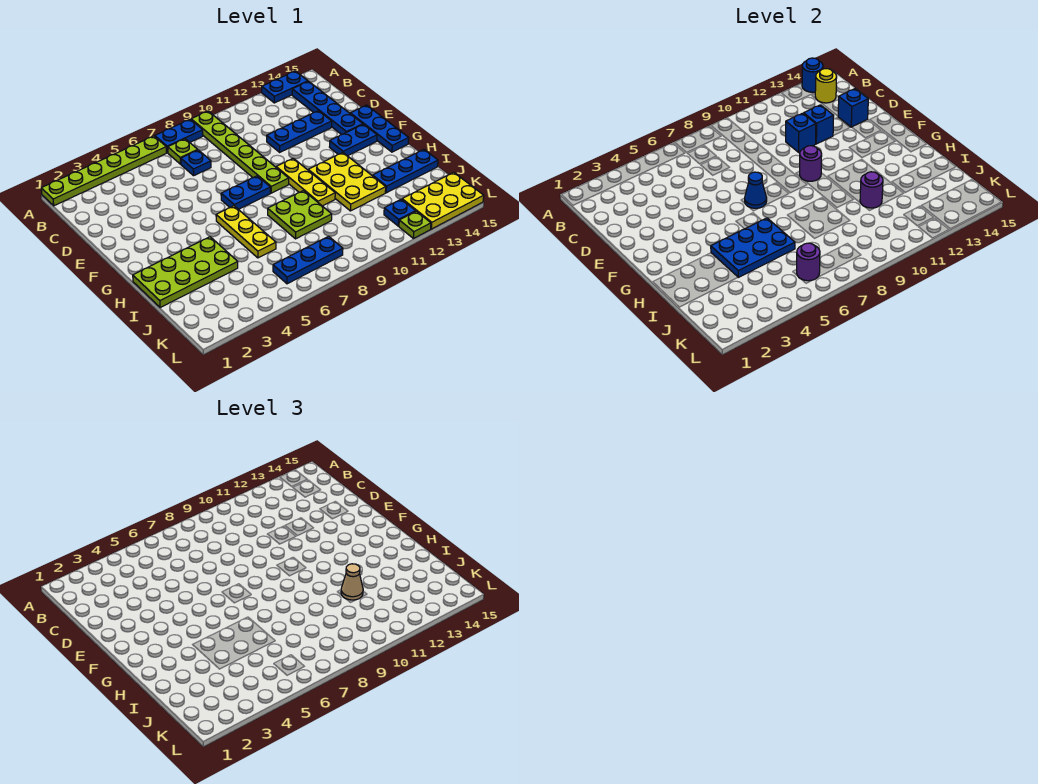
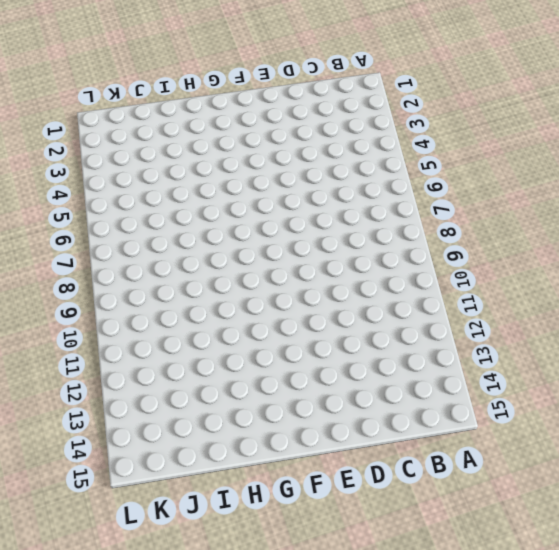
none -> lime plate A1:A6 level 1
none -> blue plate A7:A8 level 1
none -> lime plate A9:F9 level 1
none -> blue plate A13:A14 level 1

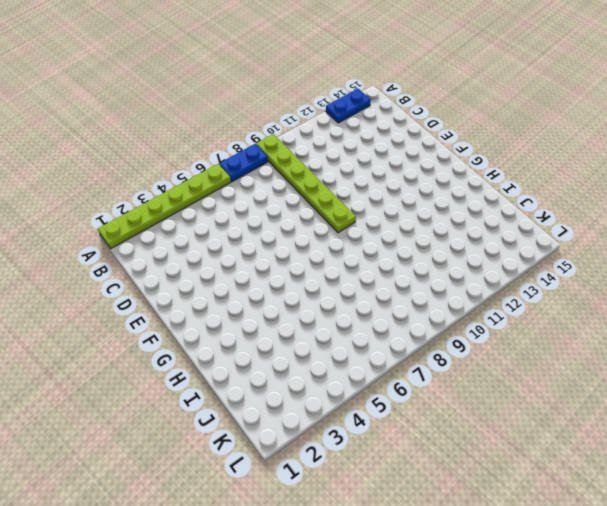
none -> lime plate B7 level 1
none -> blue plate B14:E14 level 1
none -> blue plate C7 level 1
none -> blue plate D11:D13 level 1

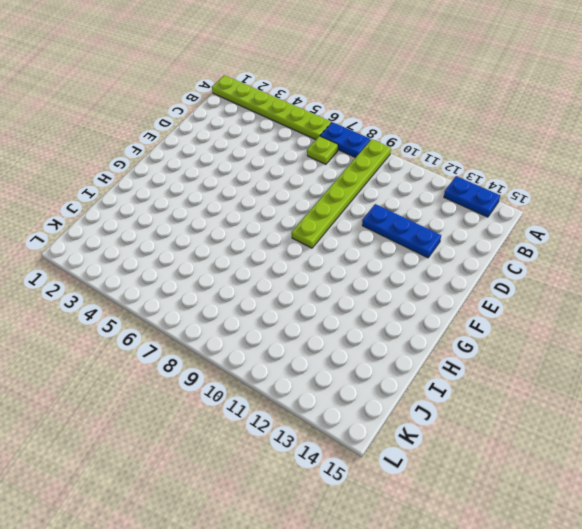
none -> blue plate B14:E14 level 1
none -> blue plate C7 level 1
none -> blue plate E15:G15 level 1
none -> blue plate F7:F8 level 1

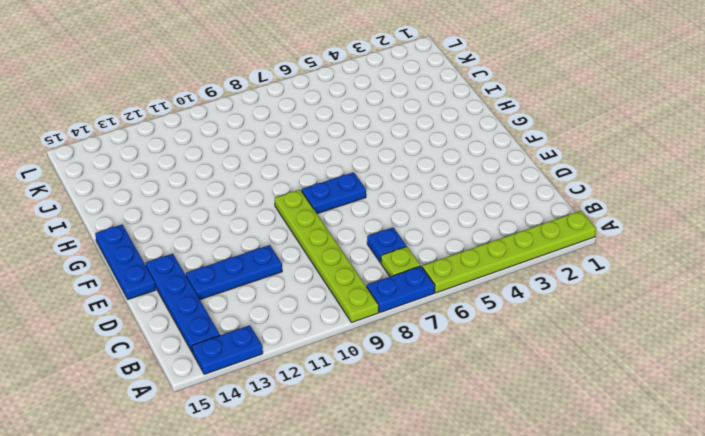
none -> yellow plate F10:H10 level 1
none -> blue plate F13:F14 level 1
none -> yellow plate G6:I6 level 1
none -> yellow plate G11:I12 level 1

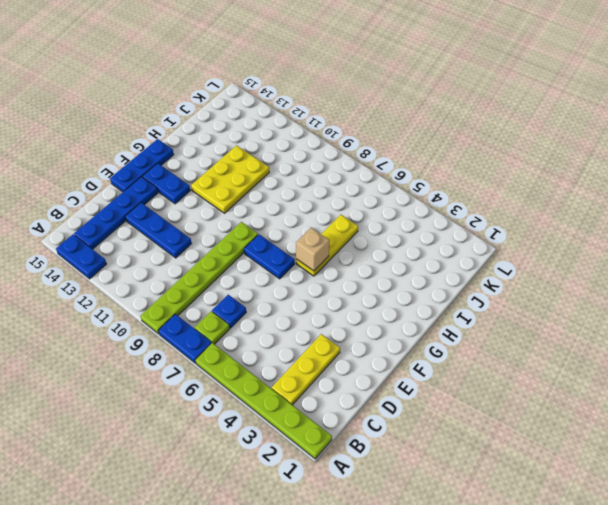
yellow plate B3:D3 level 1 -> yellow plate F10:H10 level 1
tan brick G6 level 2 -> none
none -> lime plate H1:I4 level 1
none -> lime plate H8:I9 level 1
none -> blue plate I13:I15 level 1
none -> blue plate K6:K8 level 1

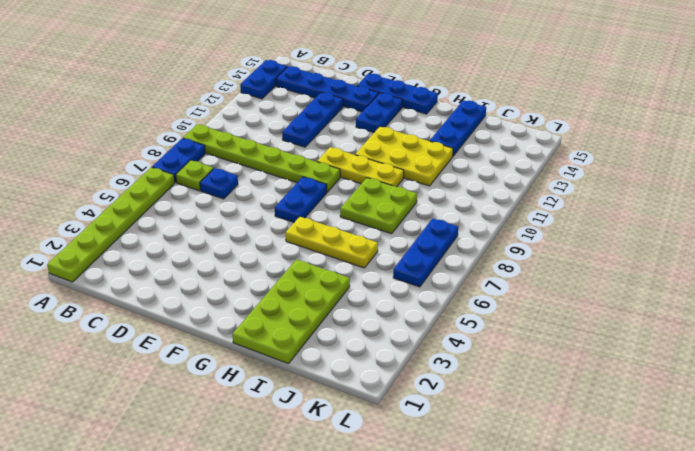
none -> blue plate K12 level 1
none -> yellow plate K13:L15 level 1
none -> lime plate L12 level 1
none -> blue round brick A14 level 2

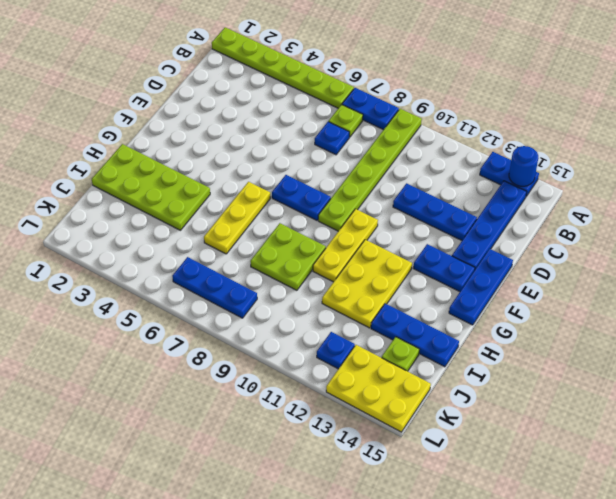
lime plate J14 level 1 -> lime plate L12 level 1
none -> yellow round brick B14 level 2
none -> blue brick D11 level 2
none -> blue brick D12 level 2
none -> blue brick D14 level 2

